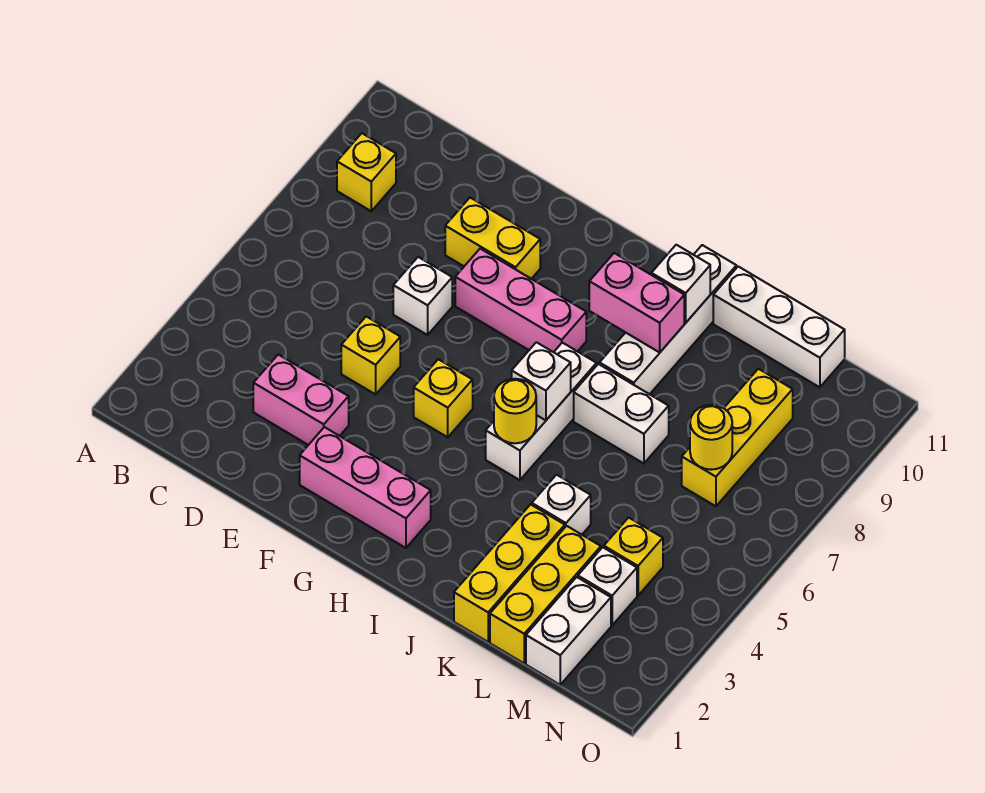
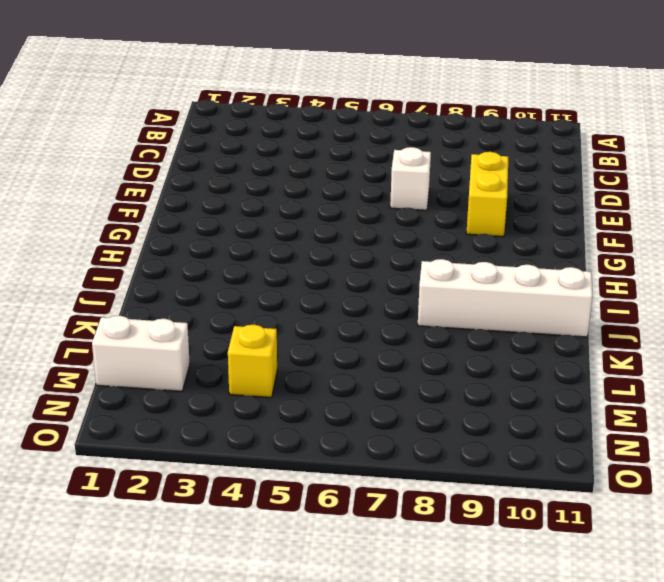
none -> yellow brick B9 level 1
none -> pink brick D3:E3 level 1
none -> yellow brick E5 level 1

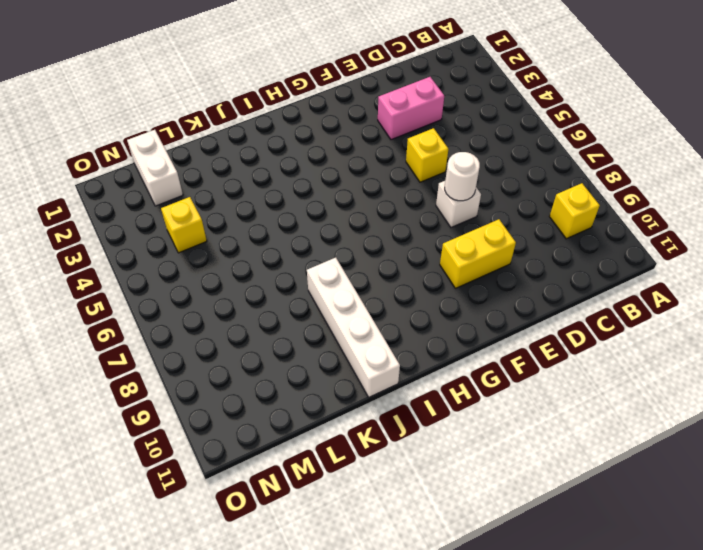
white round brick E7 level 2 -> none
none -> pink brick F2:H2 level 1
none -> pink brick F8:H8 level 1
none -> yellow brick G5 level 1

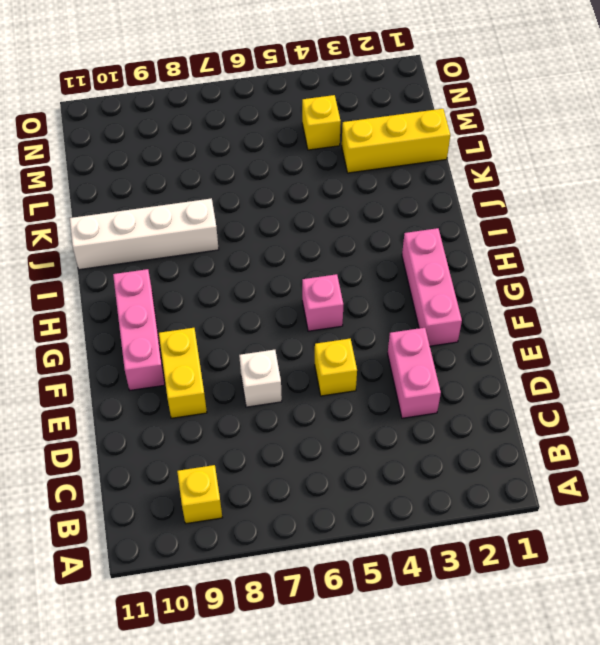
pink brick F10:H10 level 1 -> pink brick F8:H8 level 1
pink brick G5 level 1 -> yellow brick G5 level 1
none -> white brick I5:I7 level 1
none -> white brick J7:K7 level 1
none -> yellow brick K1:K3 level 1

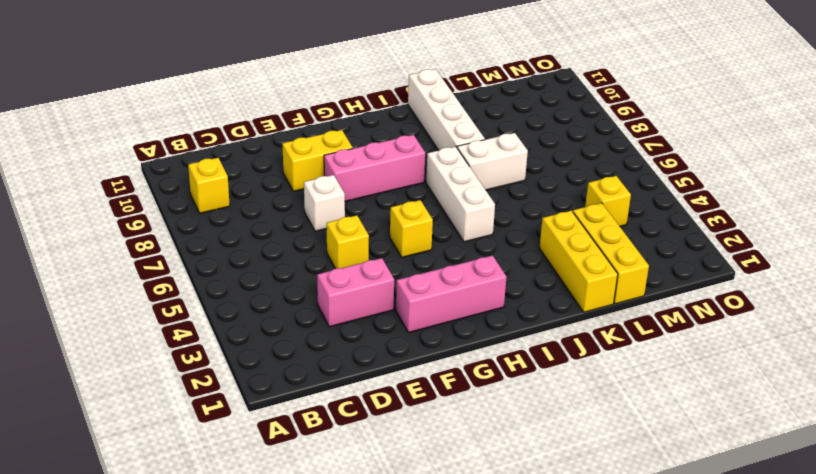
none -> white brick K4 level 1
none -> white brick K11:M11 level 1
none -> white brick M1:M2 level 1

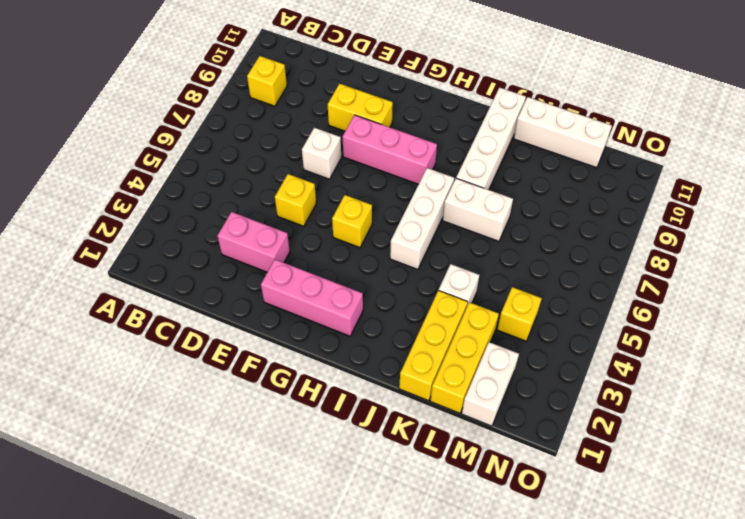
none -> white brick M3 level 1
none -> yellow brick M7:M9 level 1
none -> yellow round brick I5 level 2

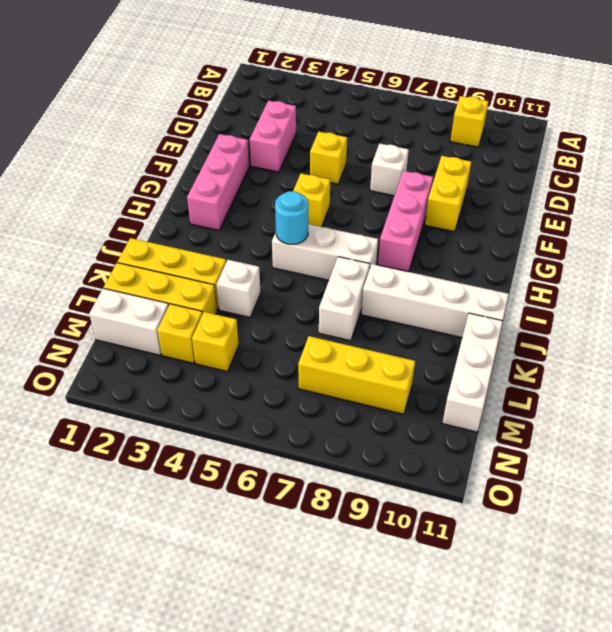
cyan round brick I5 level 2 -> yellow round brick I5 level 2
yellow brick M3 level 1 -> white brick M3 level 1
none -> white brick I6 level 2
none -> pink brick I9:J9 level 2
none -> white brick J10 level 2

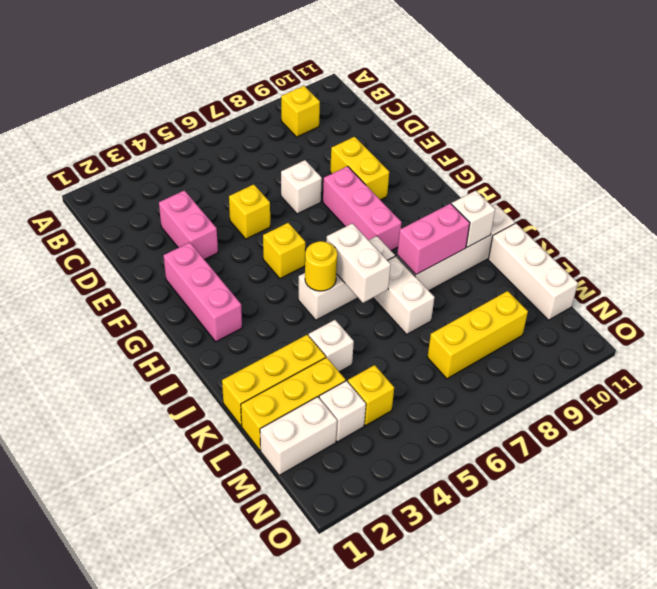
white brick I6:J6 level 2 -> white brick I6 level 2
pink brick J8:J9 level 2 -> pink brick I9:J9 level 2
none -> yellow round brick M7 level 2

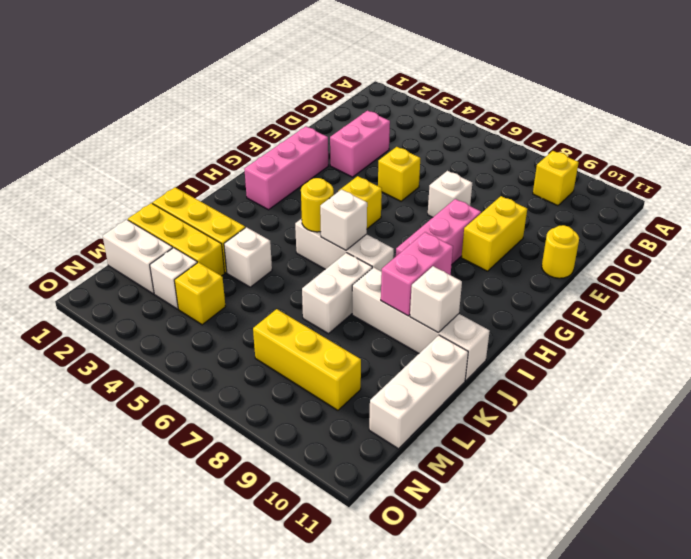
yellow round brick E11 level 1 -> yellow round brick M7 level 2

